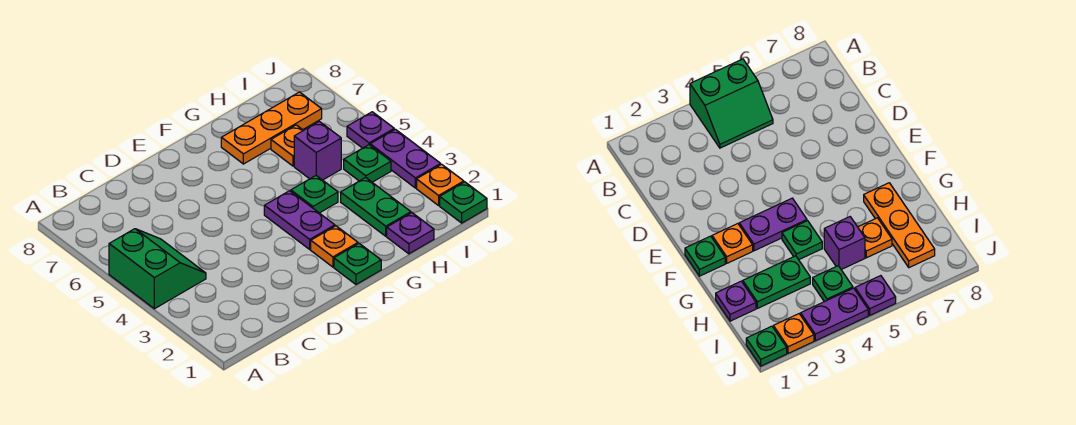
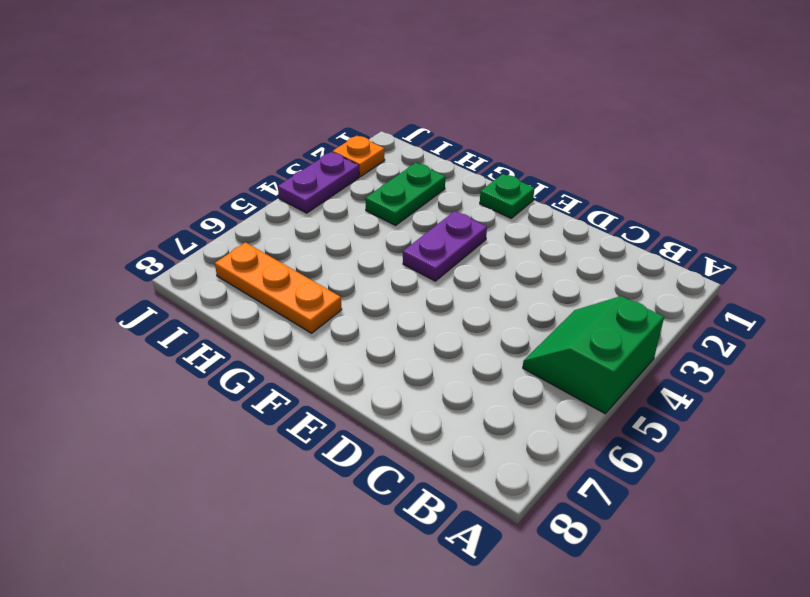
none -> orange plate F2 level 1
none -> green plate G4 level 1
none -> purple plate H1 level 1

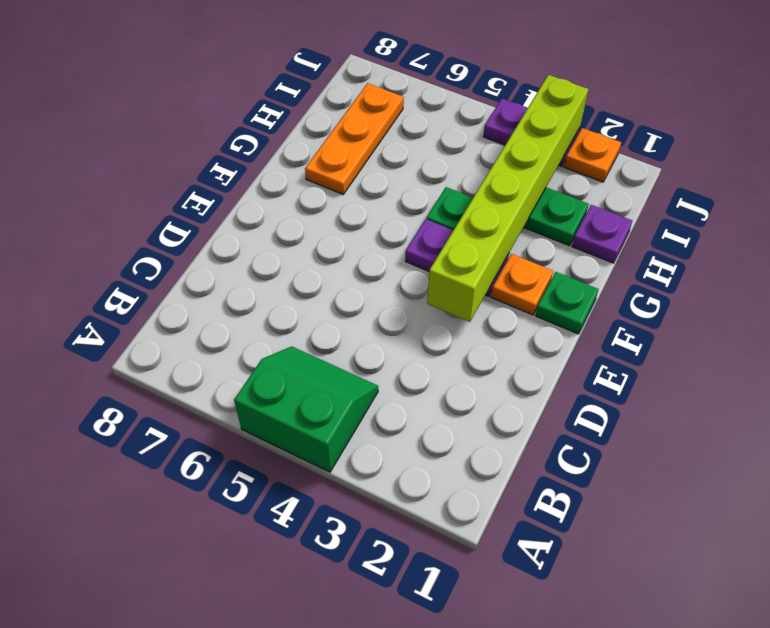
lime brick E3:J3 level 2 -> none
none -> purple brick H5 level 1
none -> orange plate H6 level 1
none -> green plate I4 level 1

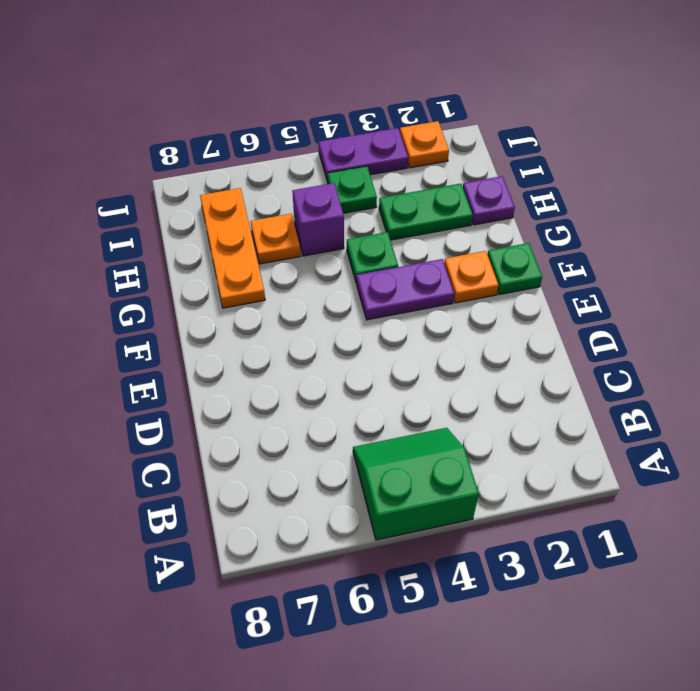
none -> green plate J1 level 1
none -> purple plate J5 level 1

